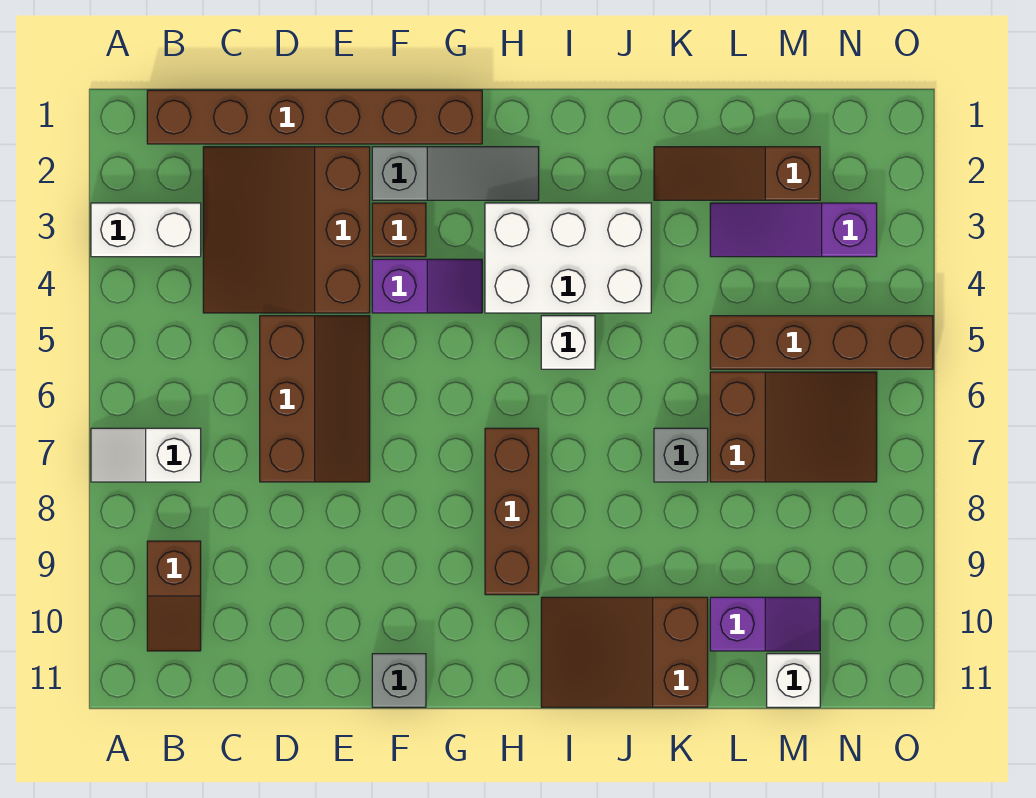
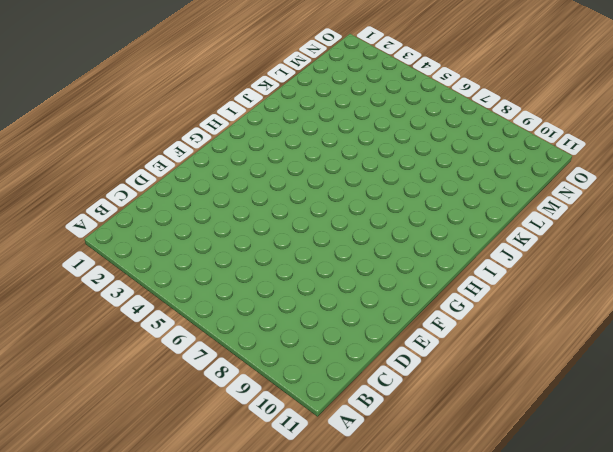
none -> white brick A3:B3 level 1
none -> white slope A7:B7 level 1 top B
none -> brown brick B1:G1 level 1

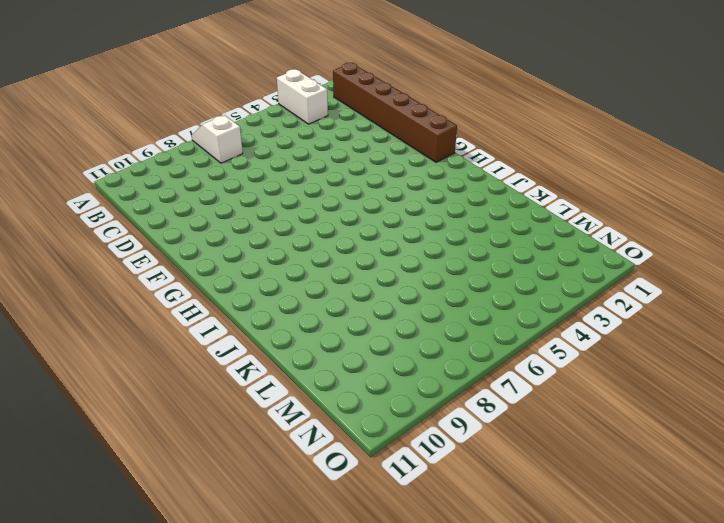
none -> brown slope B9:B10 level 1 top 9
none -> brown slope C2:E4 level 1 top E
none -> brown slope D5:E7 level 1 top D

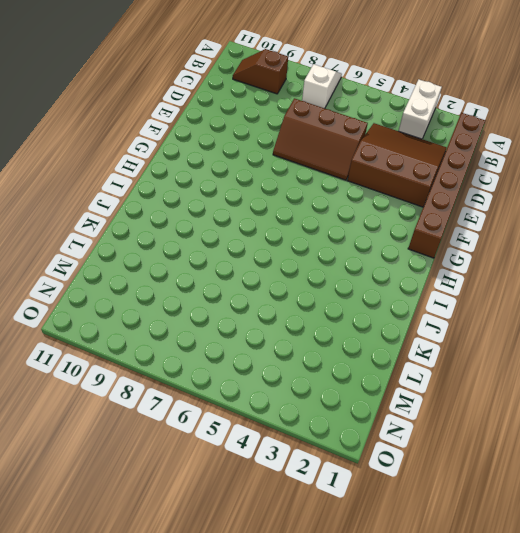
none -> grey slope F2:H2 level 1 top F
none -> brown brick F3 level 1
none -> purple slope F4:G4 level 1 top F

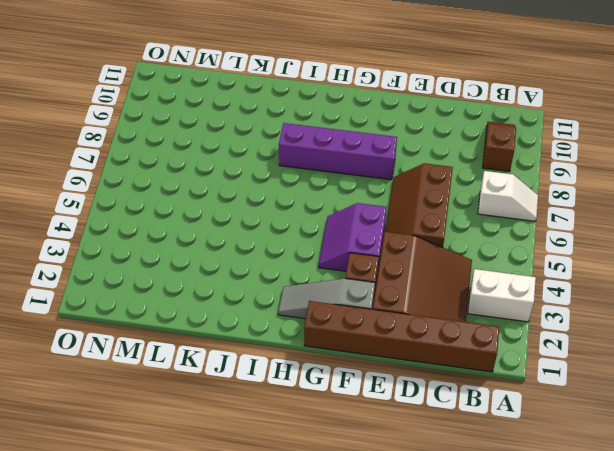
purple slope F4:G5 level 1 top F -> purple slope F4:G4 level 1 top F
purple brick F8:I8 level 1 -> brown brick H7:H9 level 1
none -> grey brick F11 level 1
none -> white brick H3:J4 level 1
none -> white brick I5 level 1

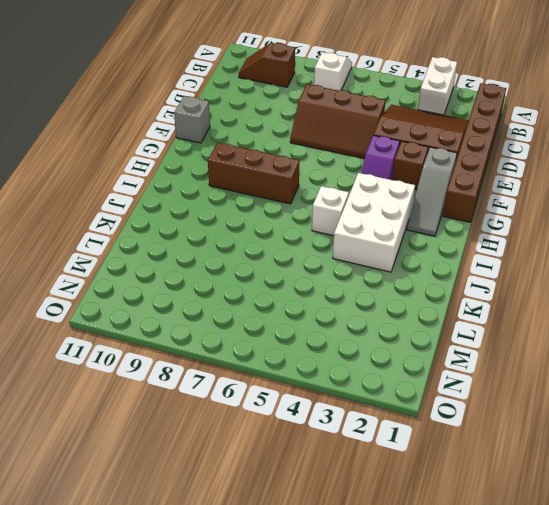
none -> brown slope I10:K11 level 1 top K
none -> brown slope K2:M2 level 1 top M
none -> grey brick K7 level 1

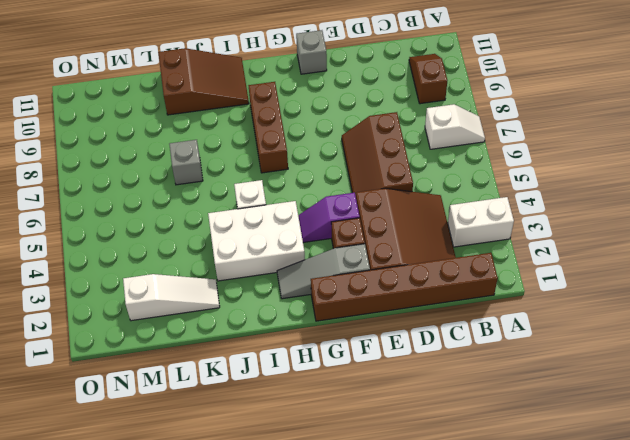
white slope K2:M2 level 1 top M -> brown slope K2:M2 level 1 top M
none -> purple slope L3:N3 level 1 top N
none -> brown brick L5:O5 level 1
none -> brown slope L6:N7 level 1 top L

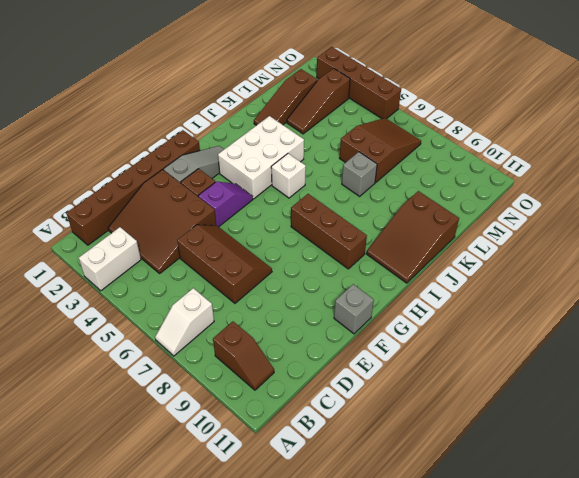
brown slope L3:N3 level 1 top N -> purple slope L3:N3 level 1 top N
brown brick O2:O5 level 1 -> brown brick L5:O5 level 1
none -> purple slope L10:M10 level 1 top L
none -> white brick M11 level 1

